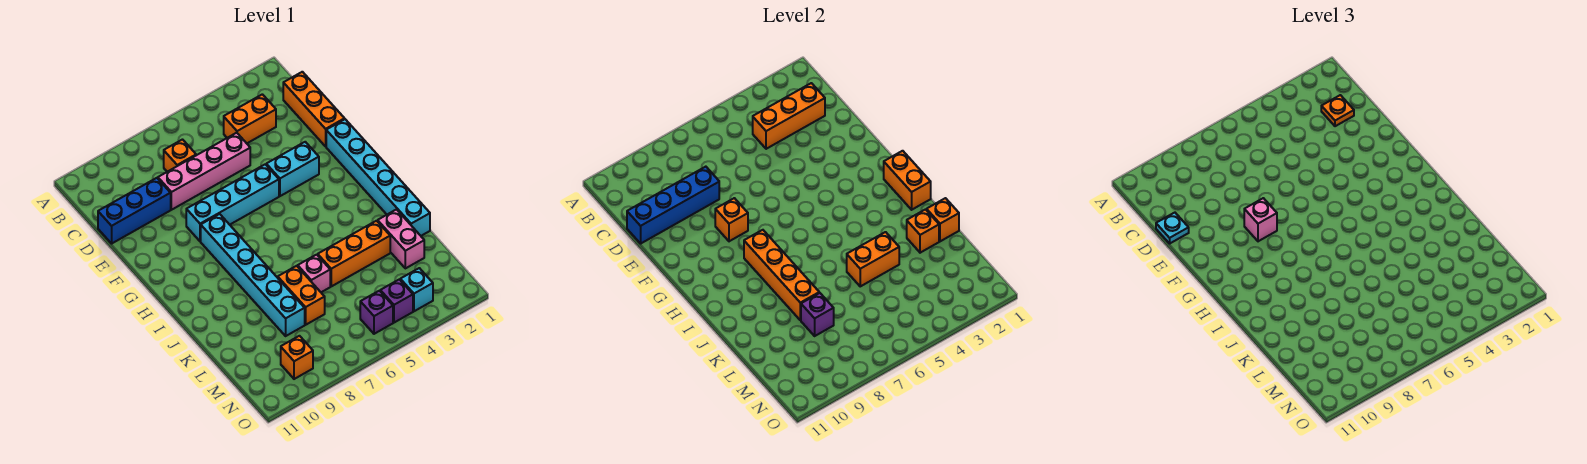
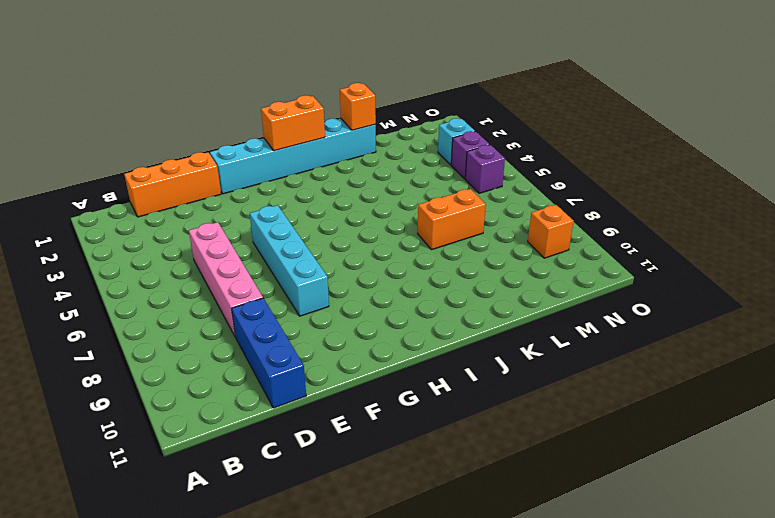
none -> orange brick C3:C4 level 1
none -> orange brick C7 level 1
none -> cyan brick F3:F4 level 1

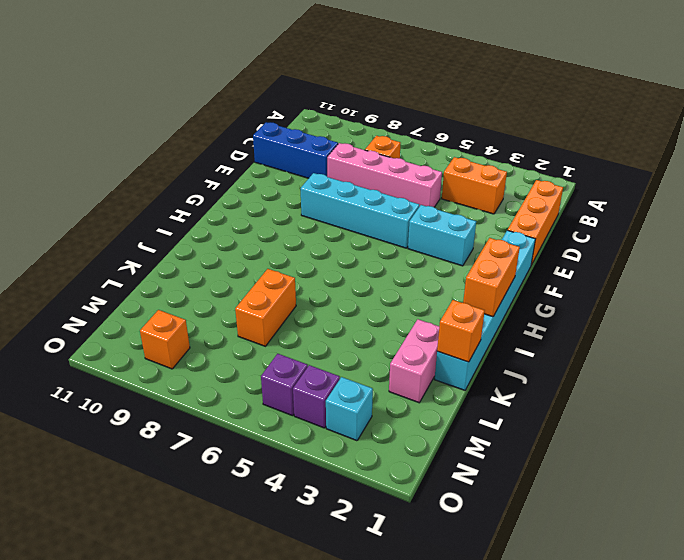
none -> cyan brick G8:L8 level 1
none -> orange brick K3:K5 level 1
none -> pink brick K6 level 1

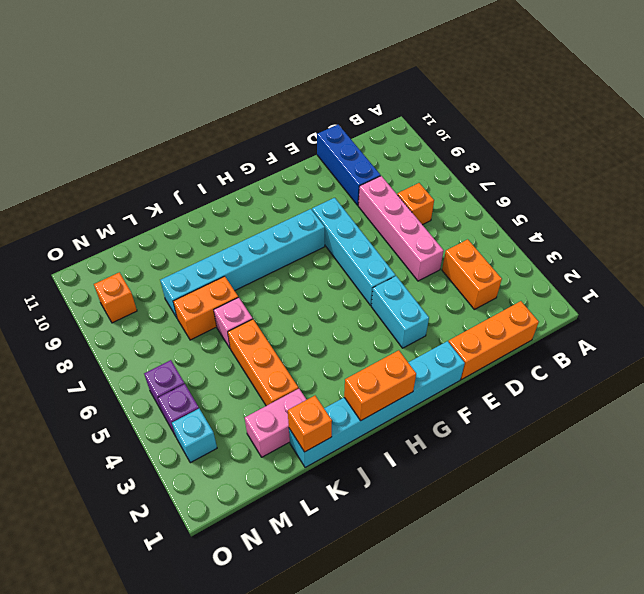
none -> orange brick C2:C4 level 2
none -> blue brick D8:D11 level 2
none -> orange brick F8 level 2

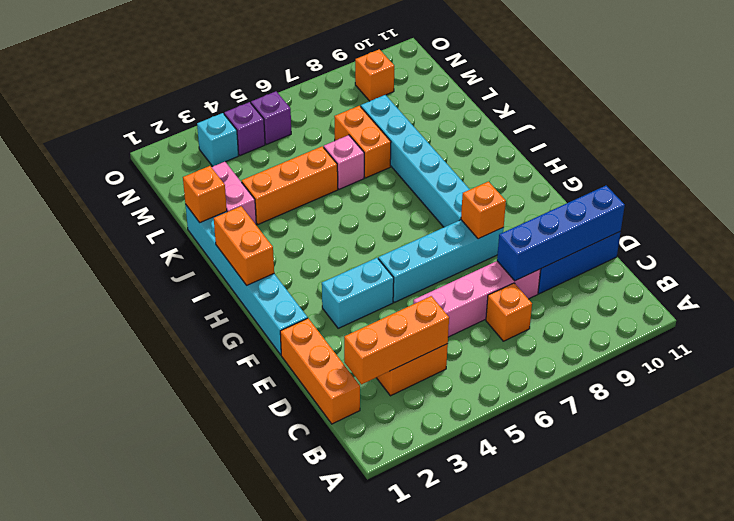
none -> orange brick H8:K8 level 2
none -> orange brick K2 level 2
none -> orange brick K4:K5 level 2

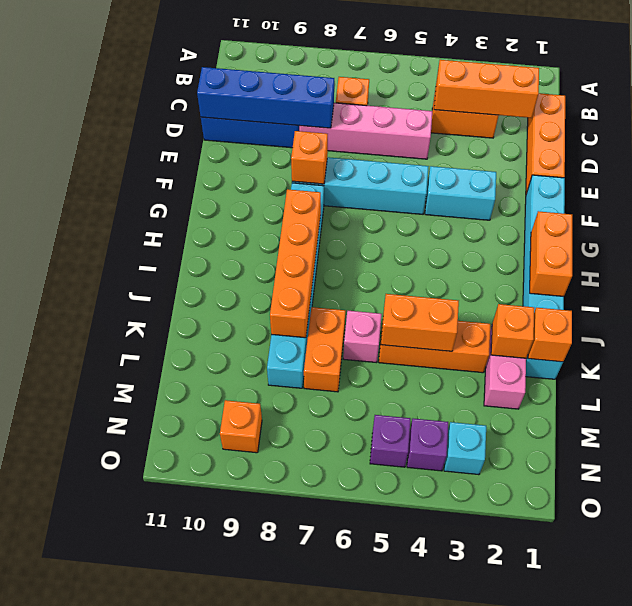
none -> purple brick L8 level 2
none -> orange plate C2 level 3
none -> cyan plate D11 level 3

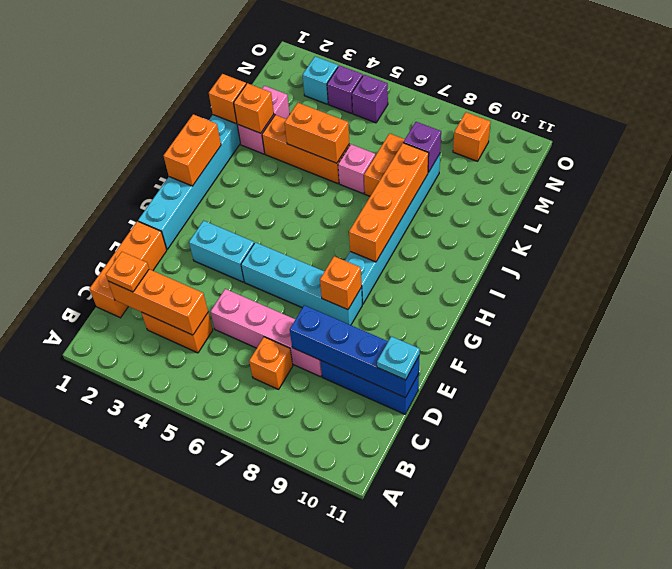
none -> pink brick F8 level 3

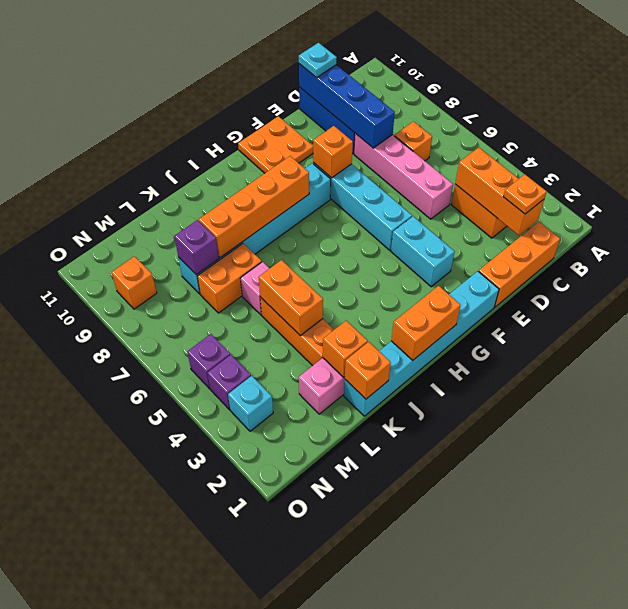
orange plate F10:G11 level 1 -> none
none -> pink brick F8 level 3

